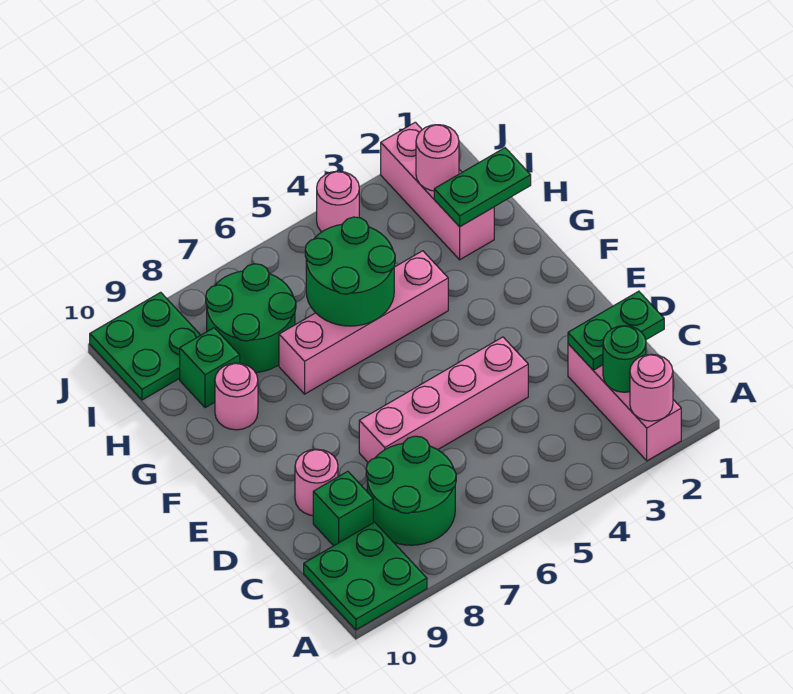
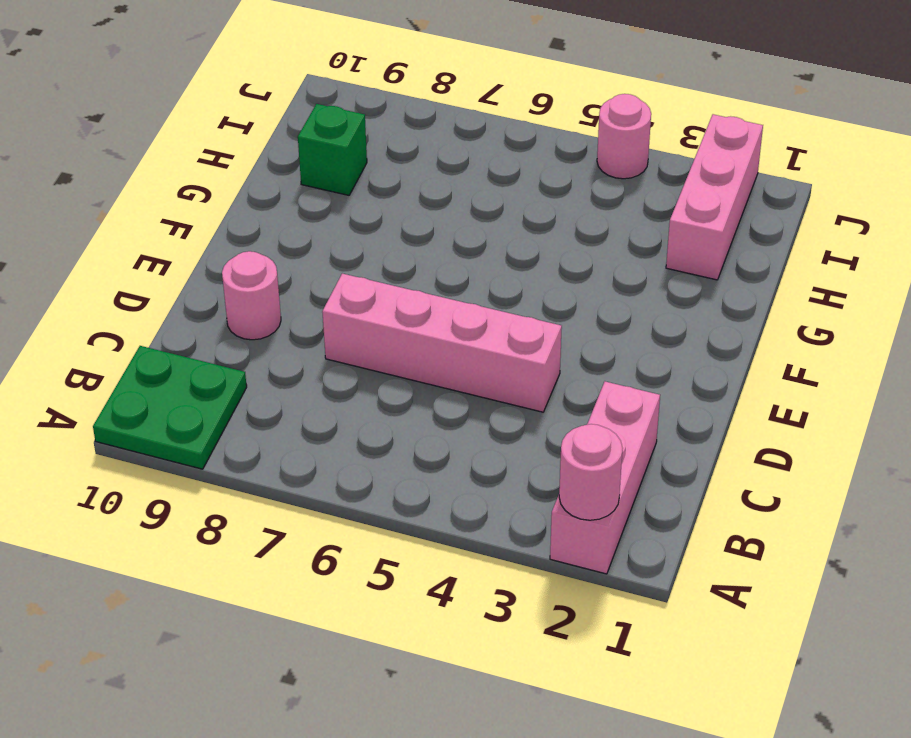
none -> green round brick B7:C8 level 1
none -> green brick C9 level 1
none -> pink brick G4:G7 level 1

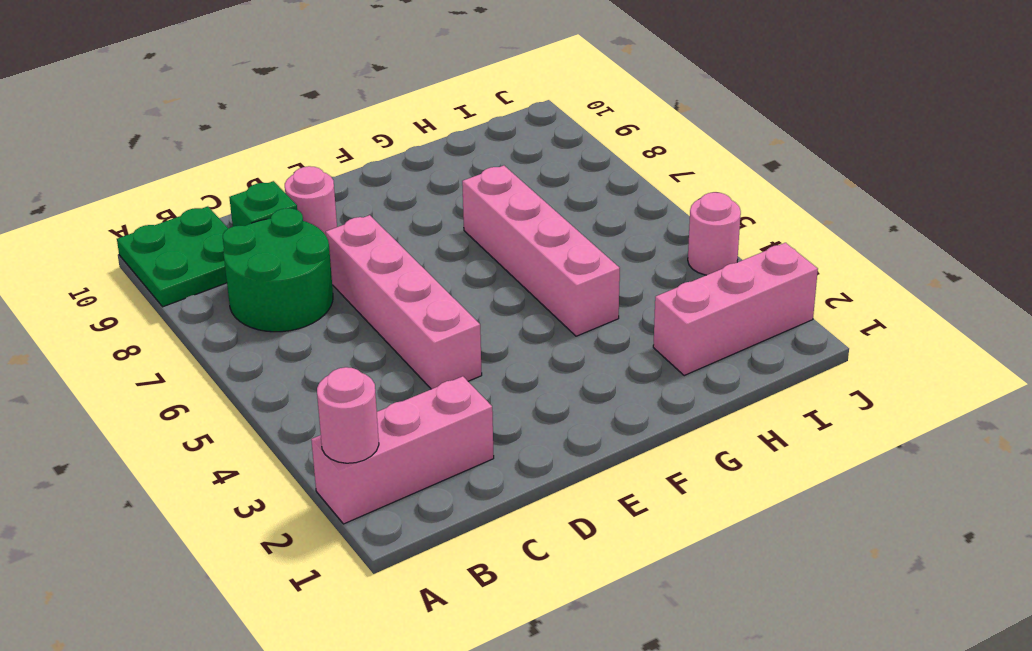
none -> pink round brick G9 level 1
none -> green round brick H7:I8 level 1
none -> green brick H9 level 1

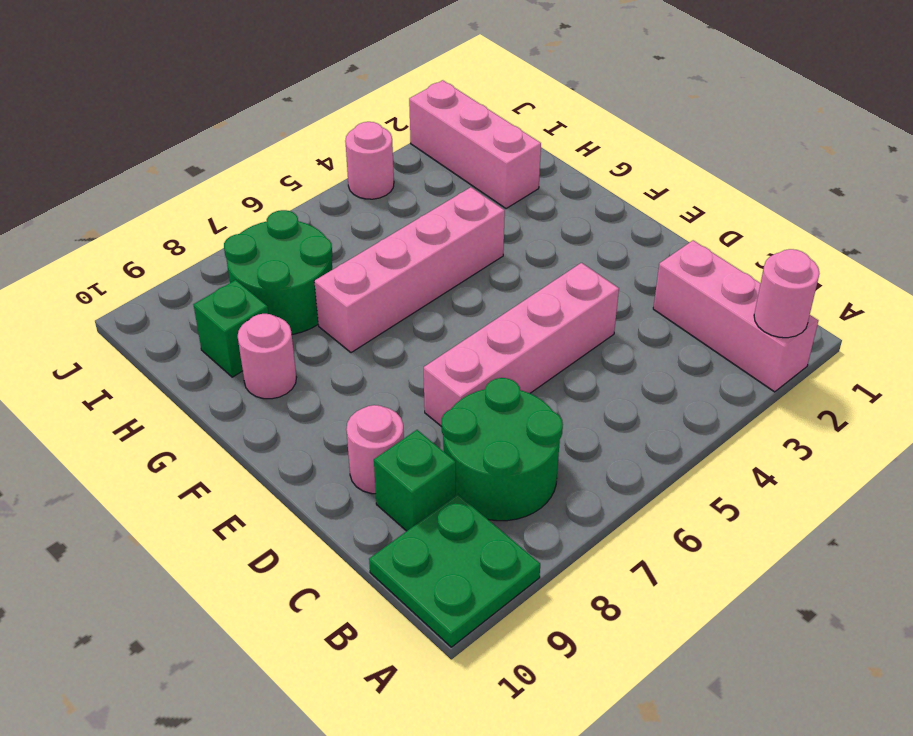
none -> green plate I9:J10 level 1
none -> green round brick B2 level 2
none -> green plate C1:C2 level 2

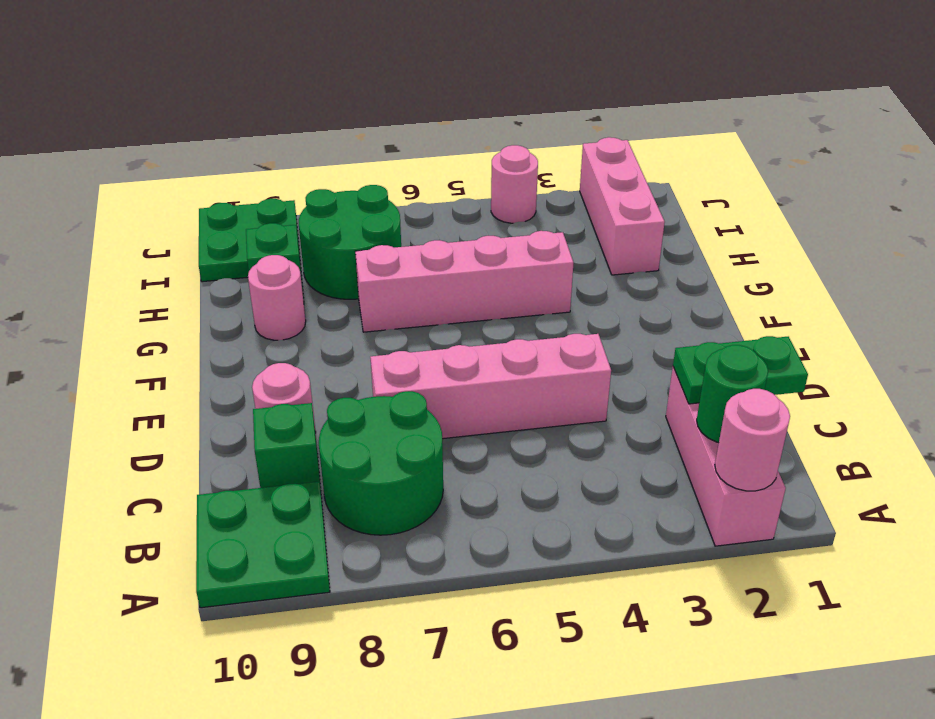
none -> green round brick G5:H6 level 2
none -> green plate H1:H2 level 2
none -> pink round brick I2 level 2

